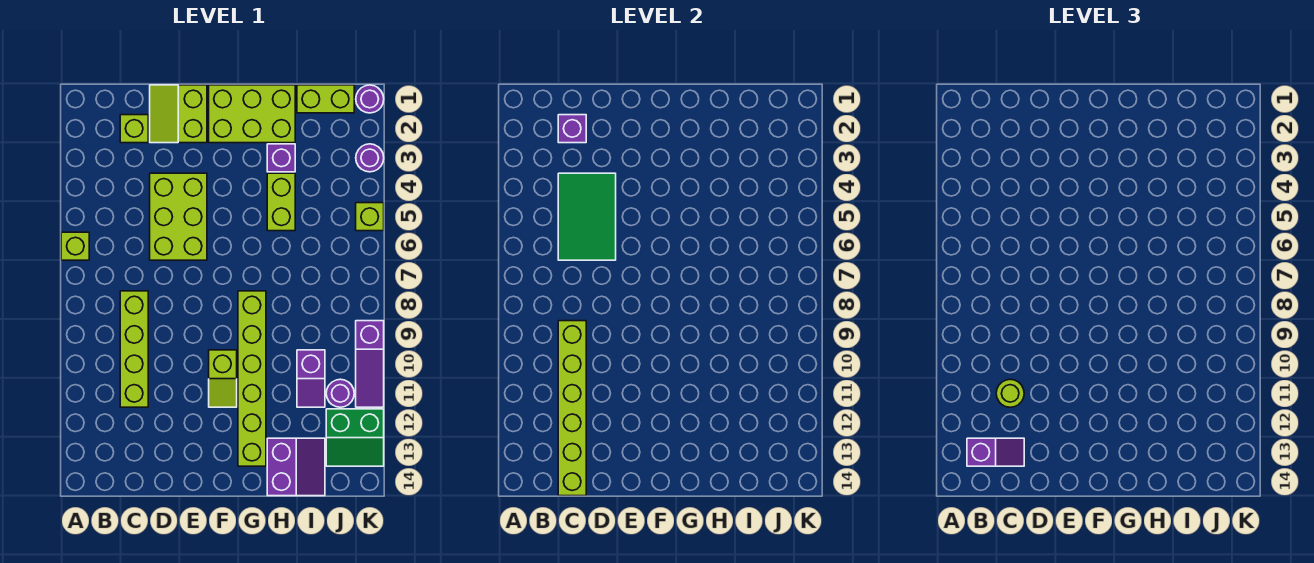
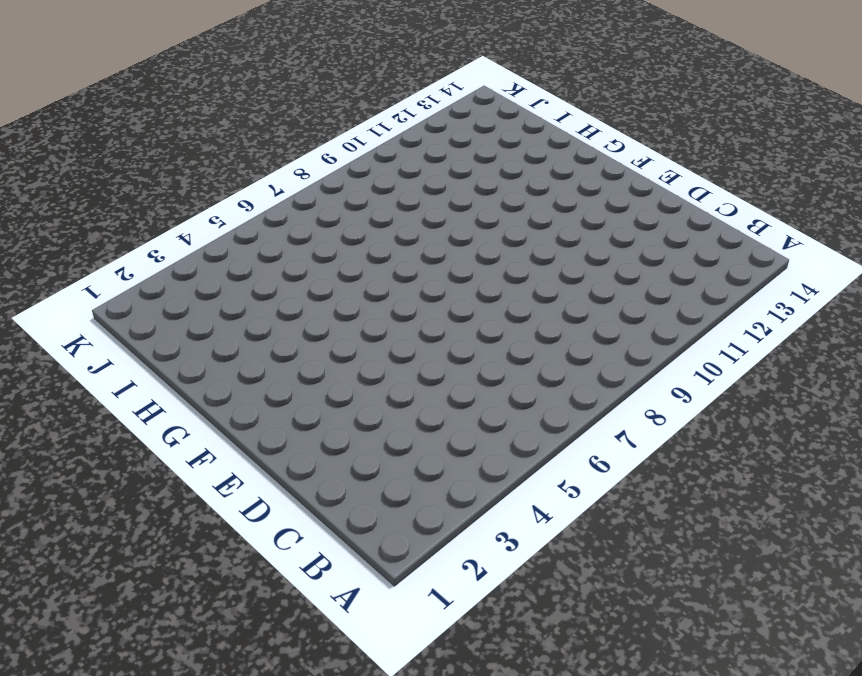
none -> lime brick A6 level 1
none -> lime brick C2 level 1
none -> lime brick C8:C11 level 1

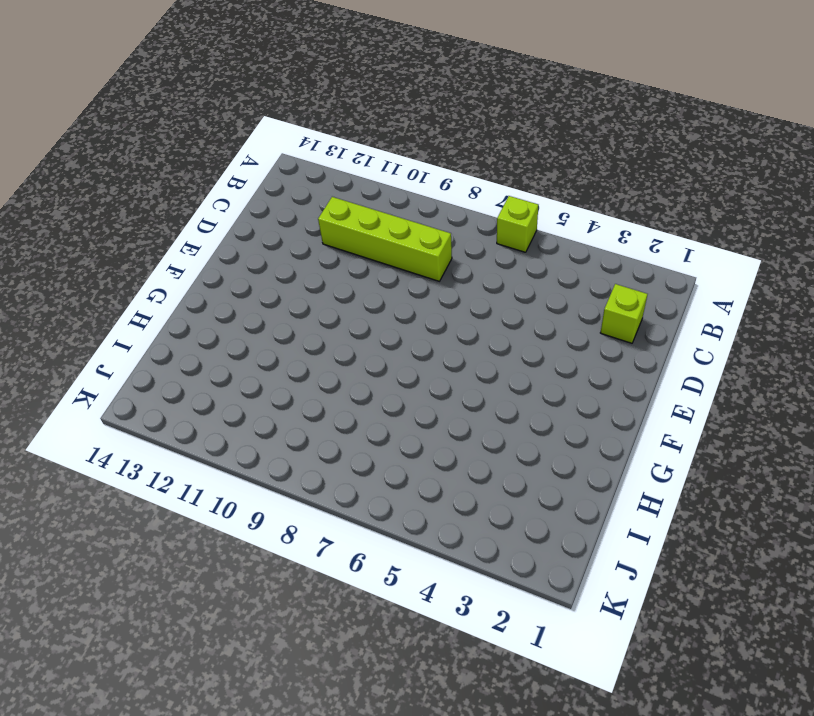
none -> lime slope D1:E2 level 1 top E
none -> lime brick D4:E6 level 1
none -> lime brick F1:H2 level 1

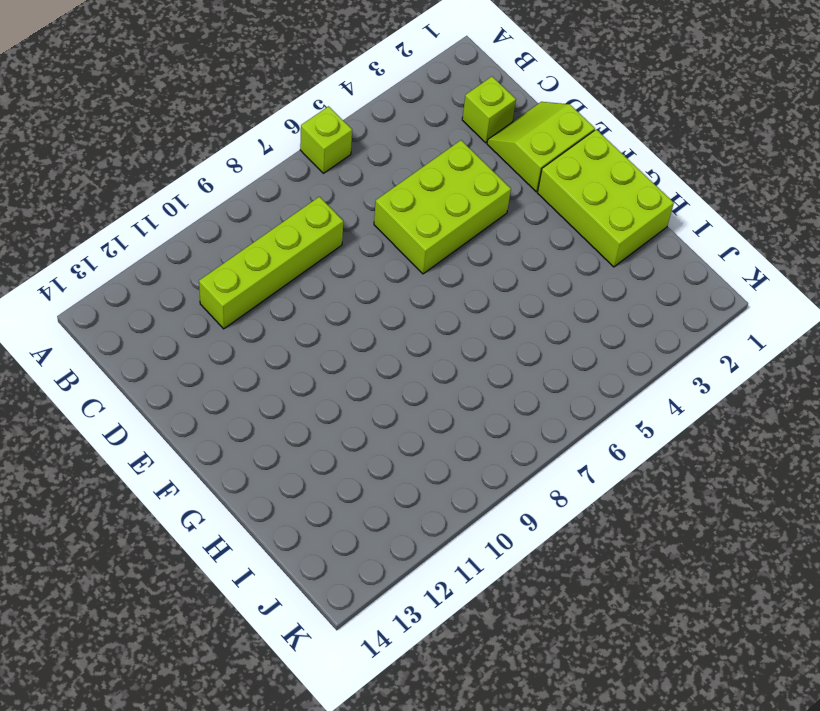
none -> lime slope F10:F11 level 1 top 10
none -> lime brick G8:G13 level 1
none -> purple brick H3 level 1

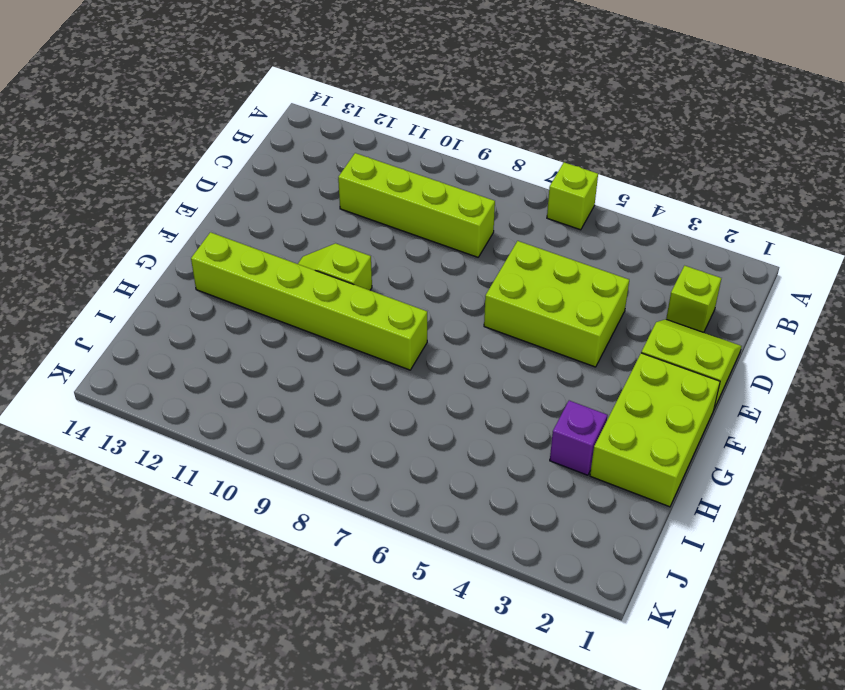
none -> lime brick H4:H5 level 1
none -> purple slope H13:I14 level 1 top H
none -> lime brick I1:J1 level 1

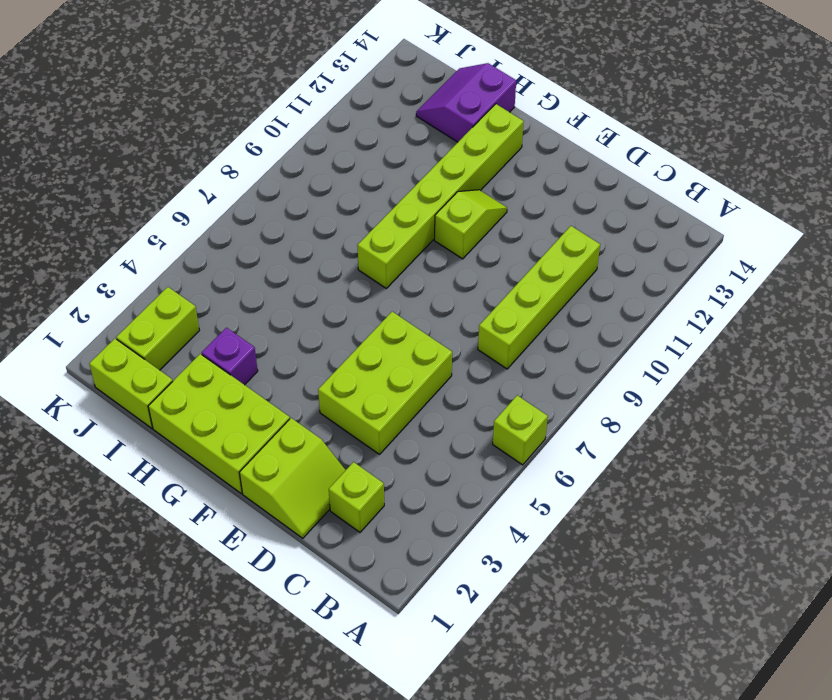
lime brick J2:J3 level 1 -> lime brick H4:H5 level 1
none -> purple slope I10:I11 level 1 top 10
none -> purple round brick J11 level 1
none -> green slope J12:K13 level 1 top 12

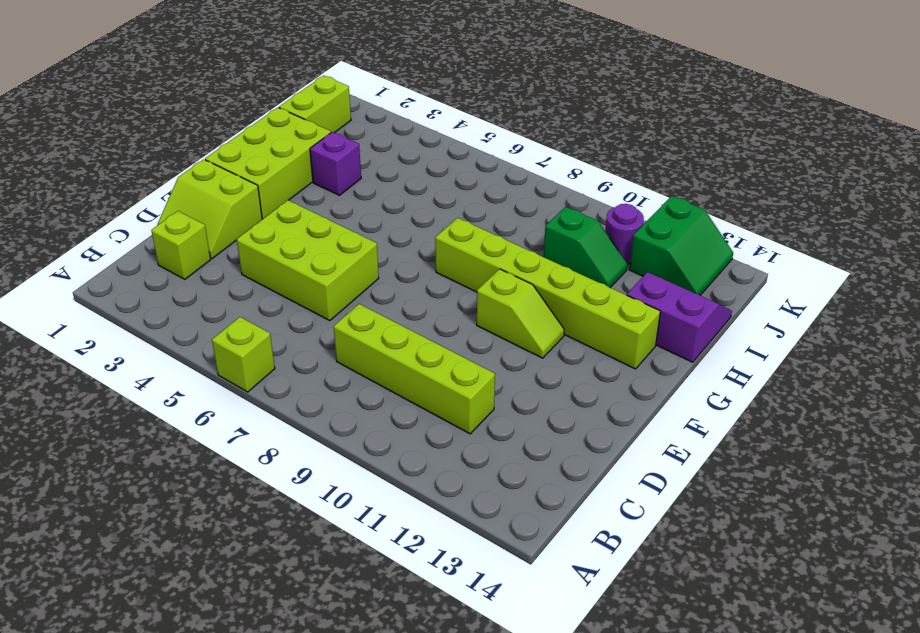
green slope I10:I11 level 1 top 10 -> purple slope I10:I11 level 1 top 10
none -> lime brick H4:H5 level 1
none -> purple round brick K1 level 1
none -> purple round brick K3 level 1

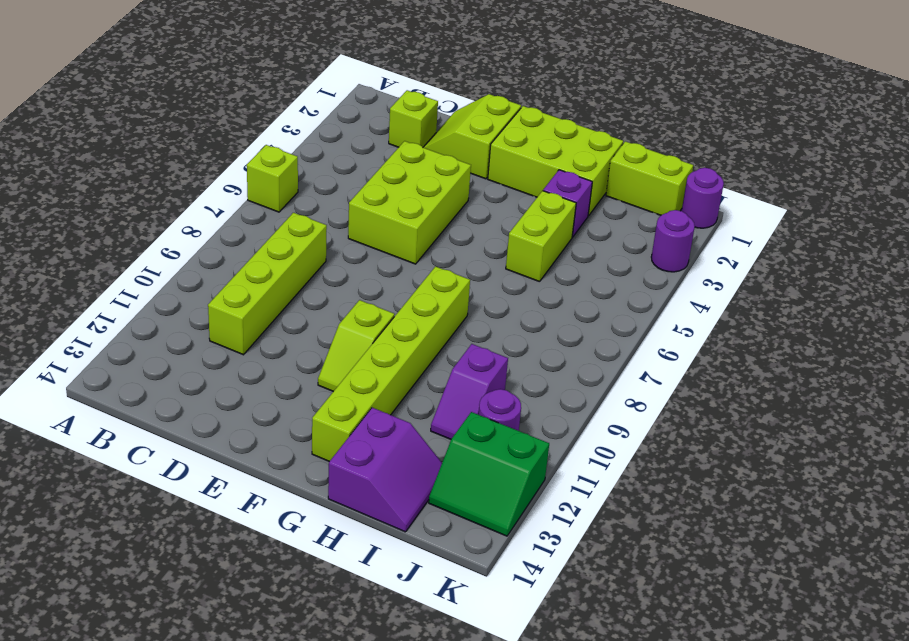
none -> lime brick K5 level 1
none -> purple slope K9:K11 level 1 top 9
none -> purple brick C2 level 2

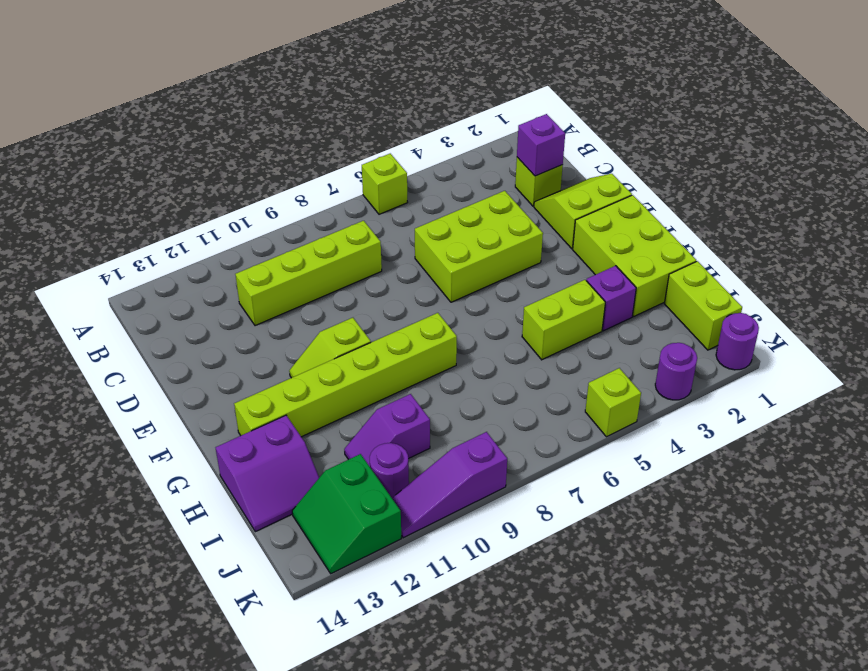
none -> green tile C4:D6 level 2
none -> lime brick C9:C14 level 2
none -> purple slope B13:C13 level 3 top B

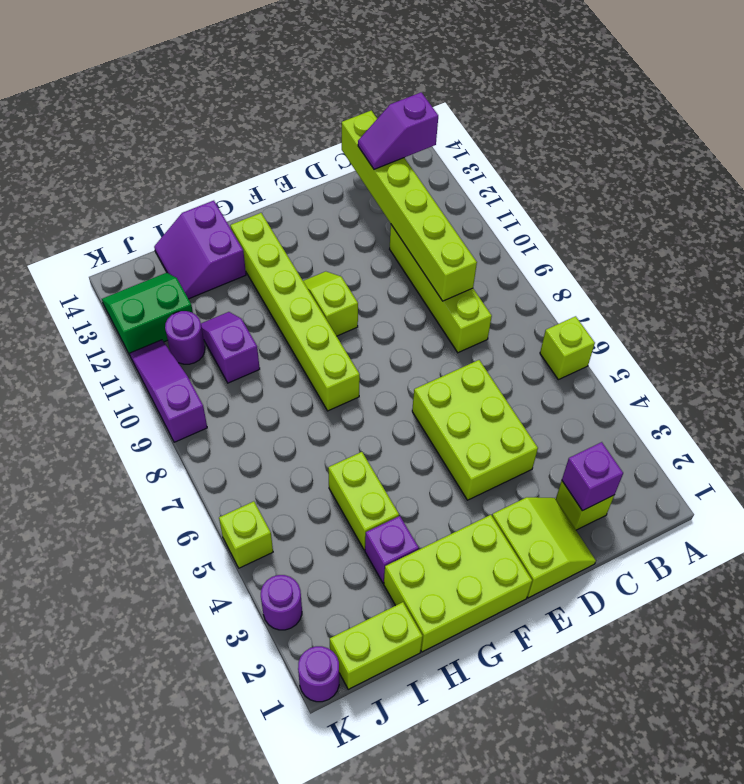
none -> green tile C4:D6 level 2
none -> lime round brick C11 level 3

